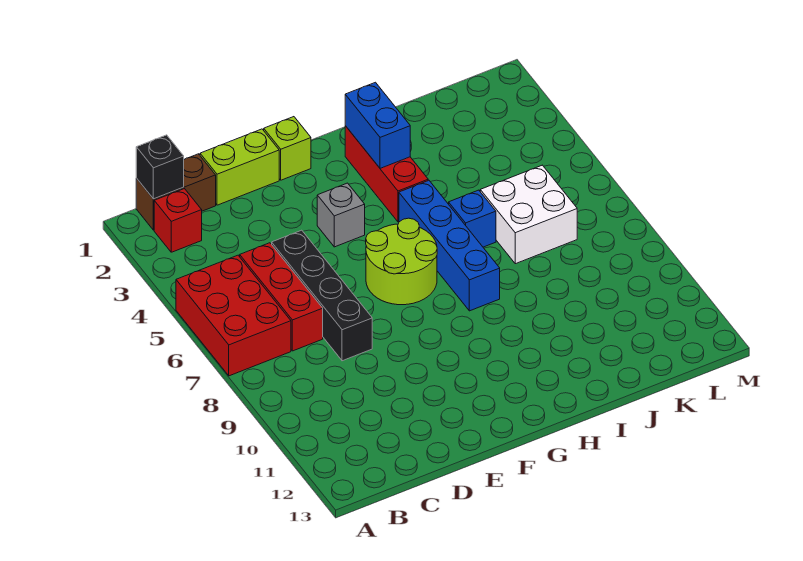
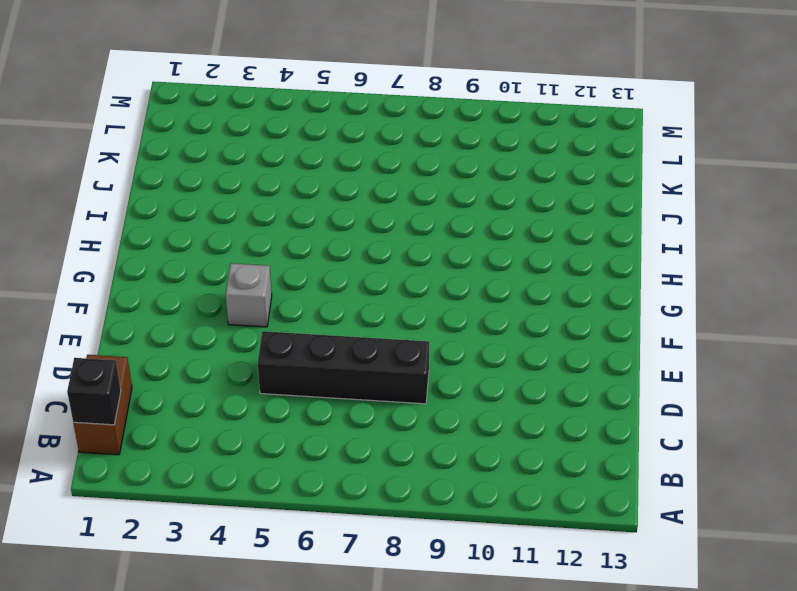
none -> red brick A5:B7 level 1
none -> red brick B2 level 1
none -> red brick C5:C7 level 1

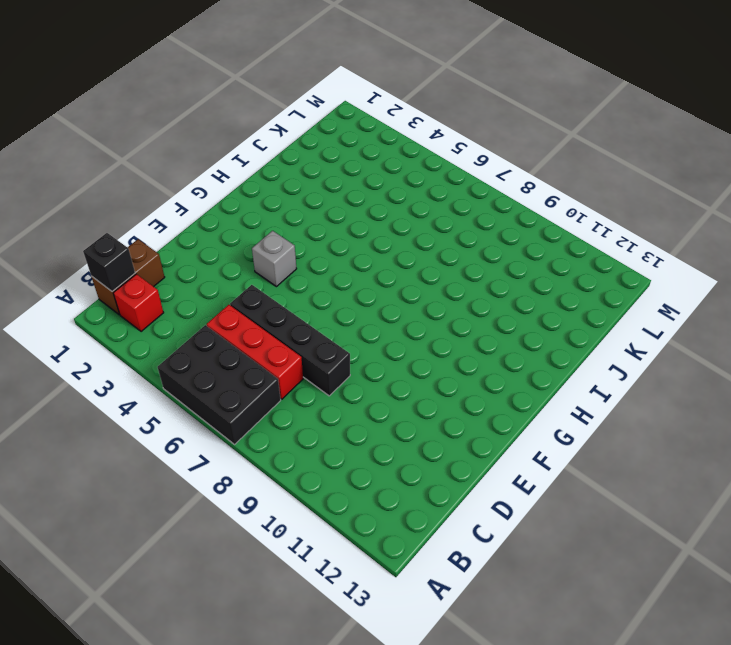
black brick A5:B7 level 1 -> red brick A5:B7 level 1
none -> lime brick D1:E1 level 1
none -> lime brick F1 level 1
none -> lime round brick F6:G7 level 1

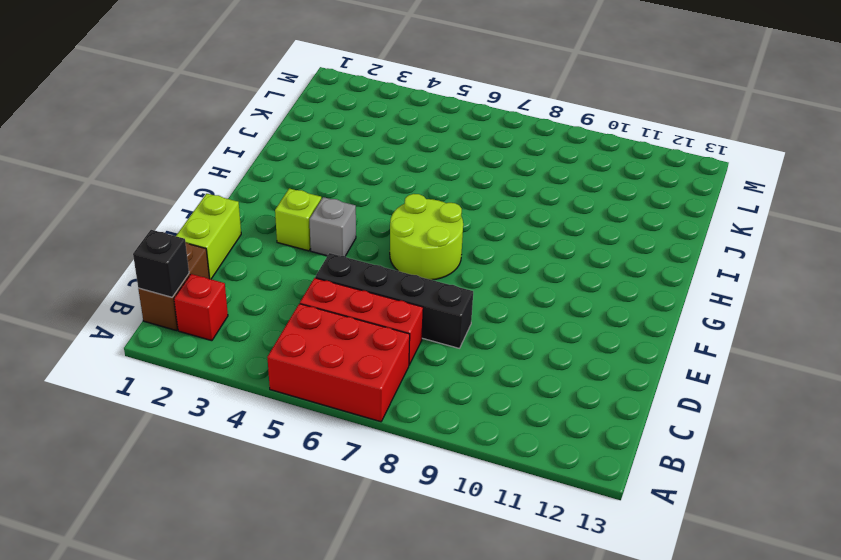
lime brick F3 level 1 -> lime brick F1 level 1
none -> red brick H2:H4 level 1
none -> blue brick H5:H8 level 1
none -> blue brick I6 level 1

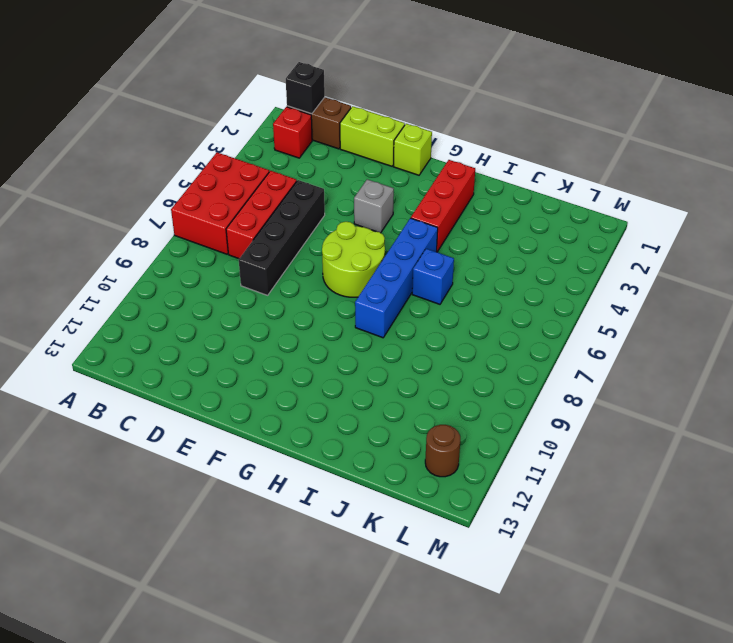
brown round brick L12 level 1 -> none
none -> white brick J6:K7 level 1
none -> blue brick H2:H3 level 2

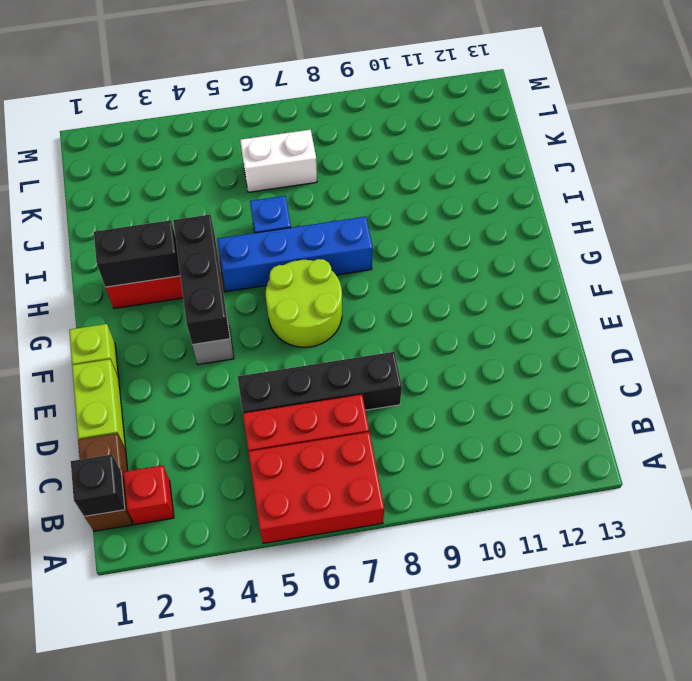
black brick F4:H4 level 2 -> none
black brick H2:H3 level 2 -> blue brick H2:H3 level 2
white brick K6:K7 level 1 -> white brick J6:K7 level 1

